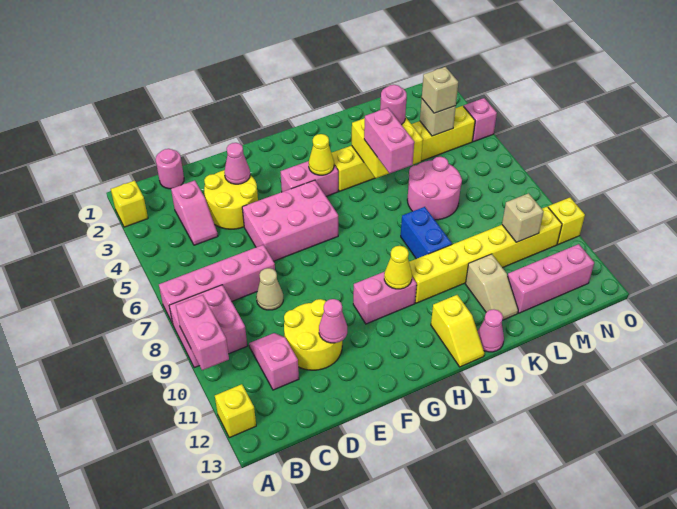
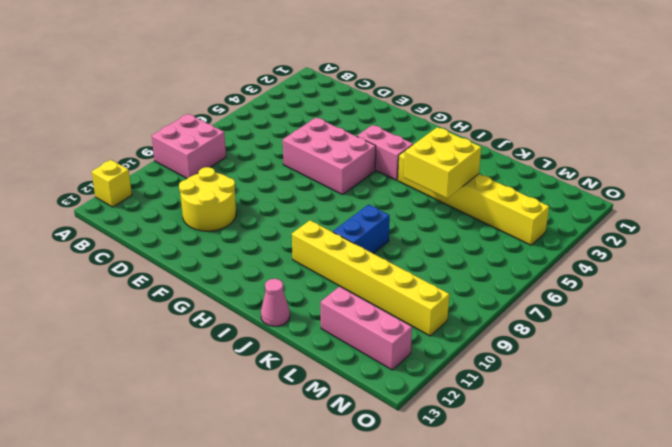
none -> yellow brick A2 level 1
none -> pink brick A7:D7 level 1
none -> pink round brick C1 level 1
none -> pink slope C3:C4 level 1 top 3

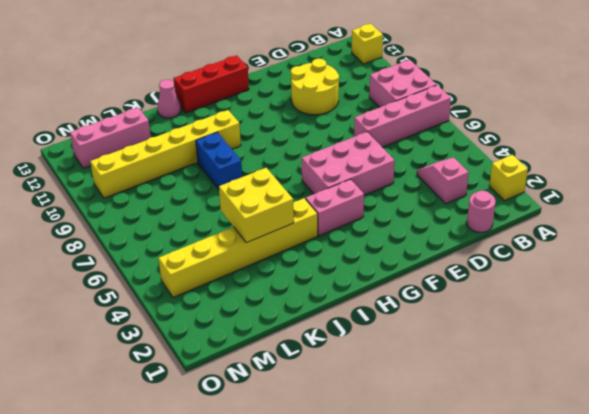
red brick G13:I13 level 1 -> yellow slope I12:I13 level 1 top 12
none -> pink slope C10:C11 level 1 top 11
none -> yellow round brick D3:E4 level 1
none -> tan cone D8 level 1
none -> pink brick G10:H10 level 1

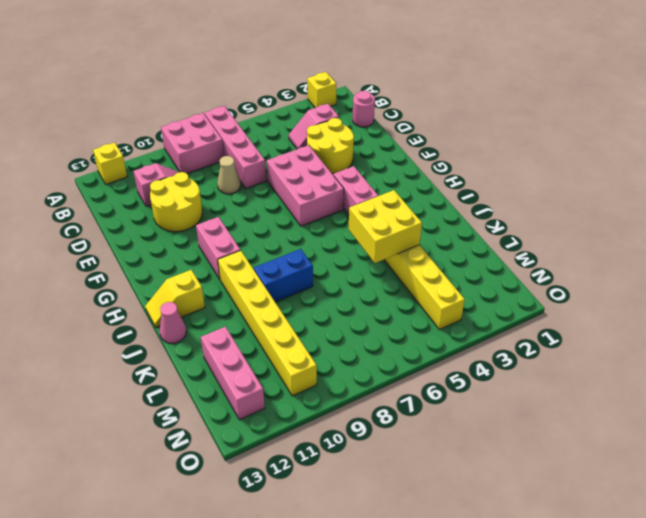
none -> pink round brick K6:L7 level 1
none -> tan slope K11:K12 level 1 top 11
none -> pink brick O4 level 1
none -> yellow brick O10 level 1

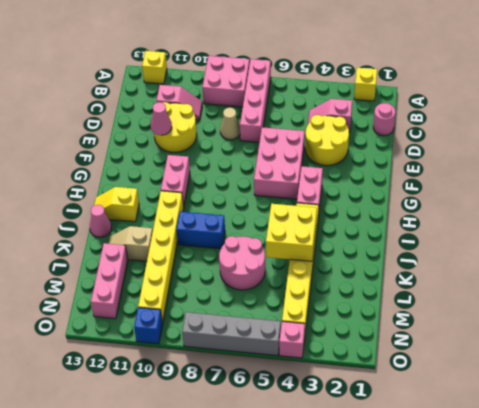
grey brick O5:O8 level 1 -> none
blue brick O10 level 1 -> yellow brick O10 level 1
none -> pink brick A9:A10 level 2
none -> pink cone E3 level 2
none -> yellow cone H4 level 2
none -> yellow cone H10 level 2

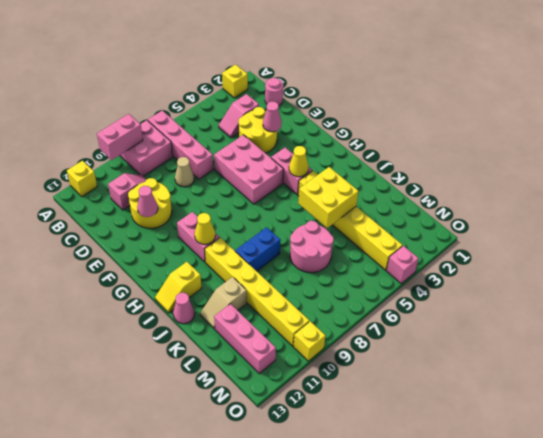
none -> tan brick M4 level 2
none -> tan brick M10 level 2
none -> pink brick J5:J6 level 3
none -> pink round brick K4 level 3

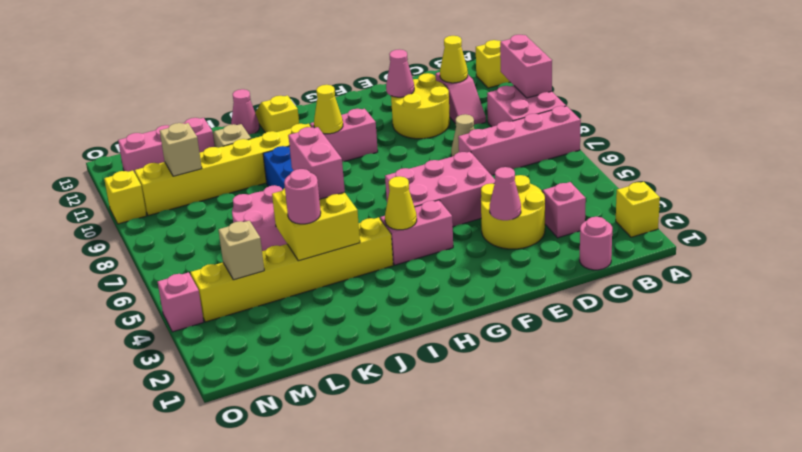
yellow cone C11 level 2 -> none
none -> tan brick M4 level 3

